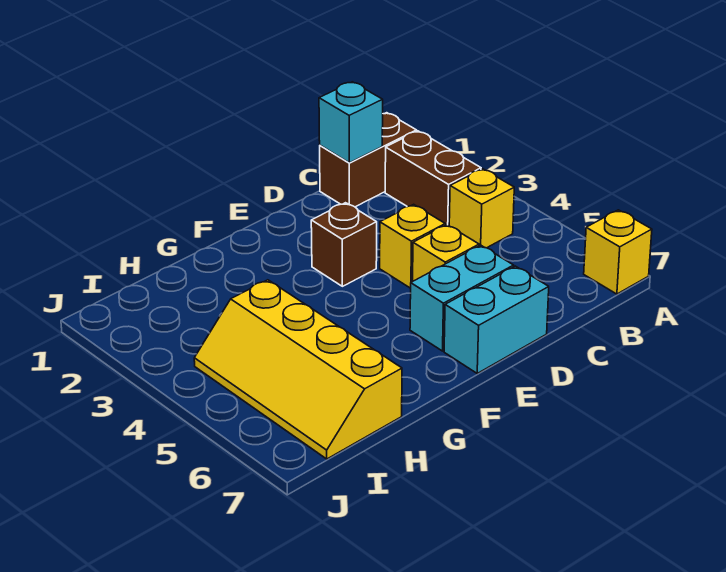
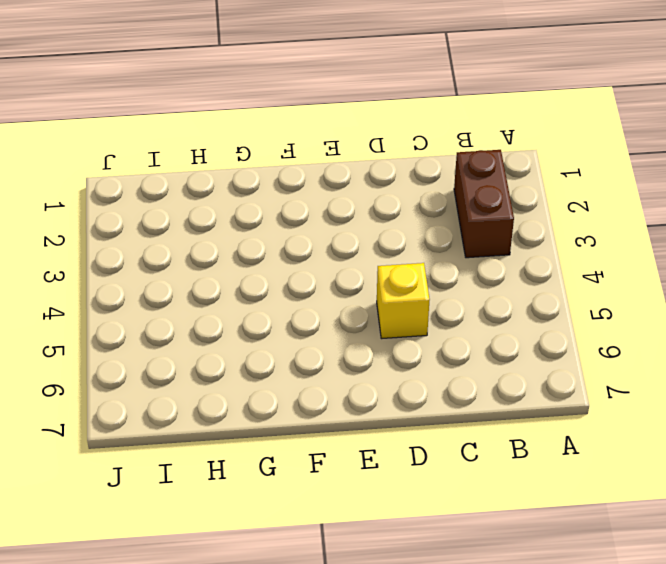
none -> yellow brick A7 level 1
none -> brown brick B1:C1 level 1

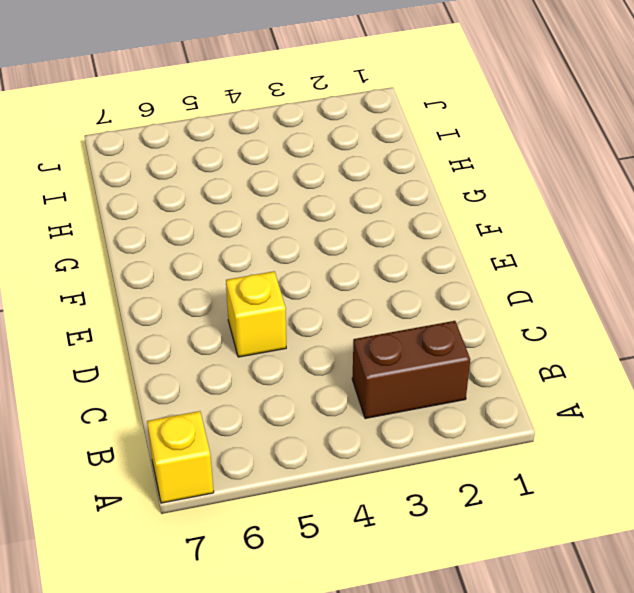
none -> brown brick B1:C1 level 1
none -> yellow brick B4 level 1

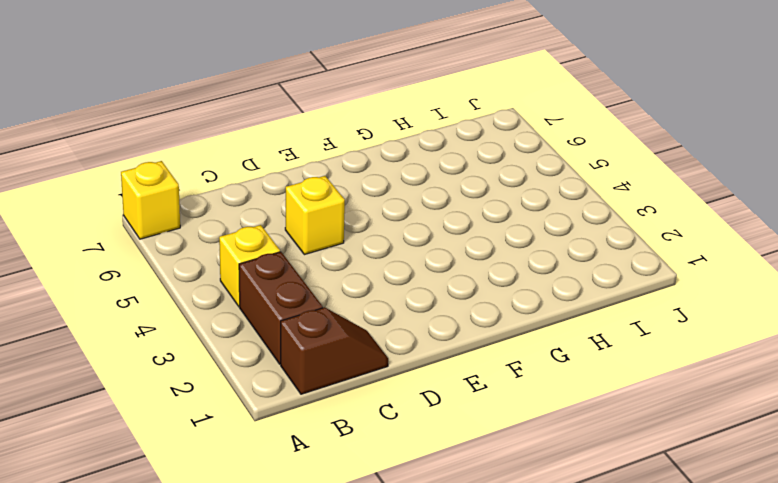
brown slope B1:C1 level 1 top B -> brown brick B1:C1 level 1
none -> yellow brick D4 level 1
none -> cyan brick D6:E6 level 1

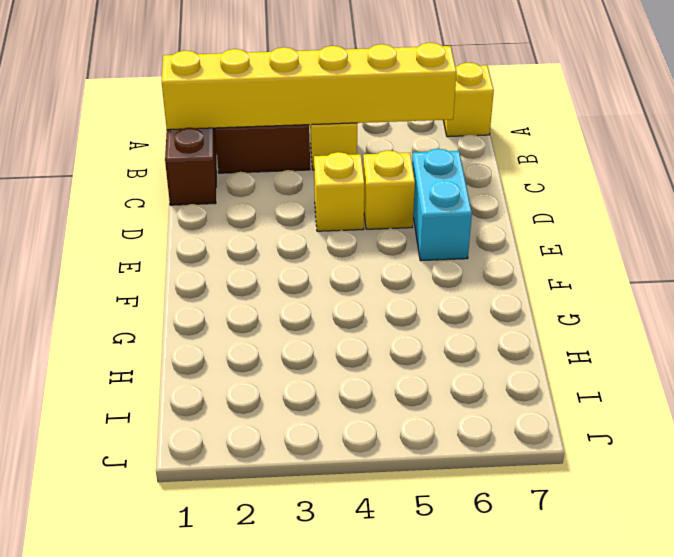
yellow brick B1:B6 level 2 -> none
none -> cyan brick D7:E7 level 1
none -> brown brick E3 level 1

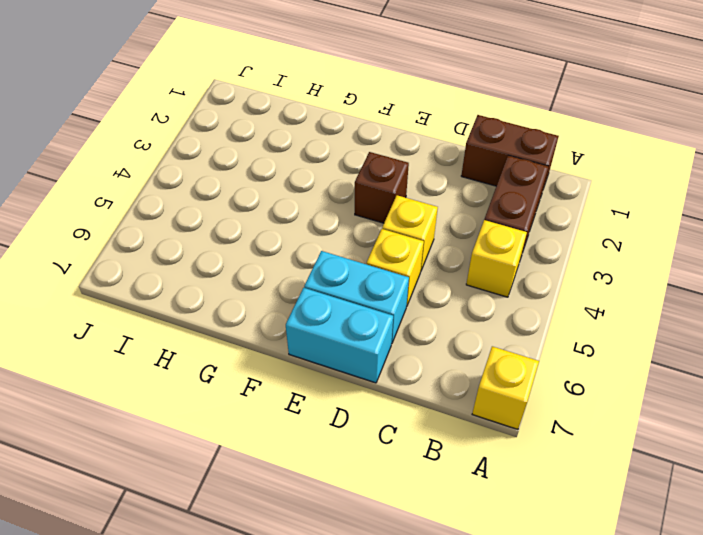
none -> yellow slope H4:I7 level 1 top H
none -> cyan brick C1 level 2

